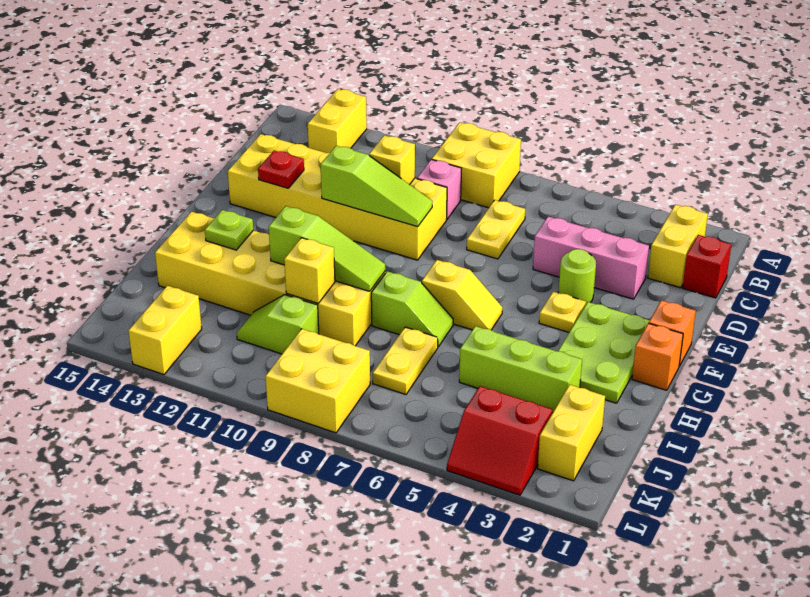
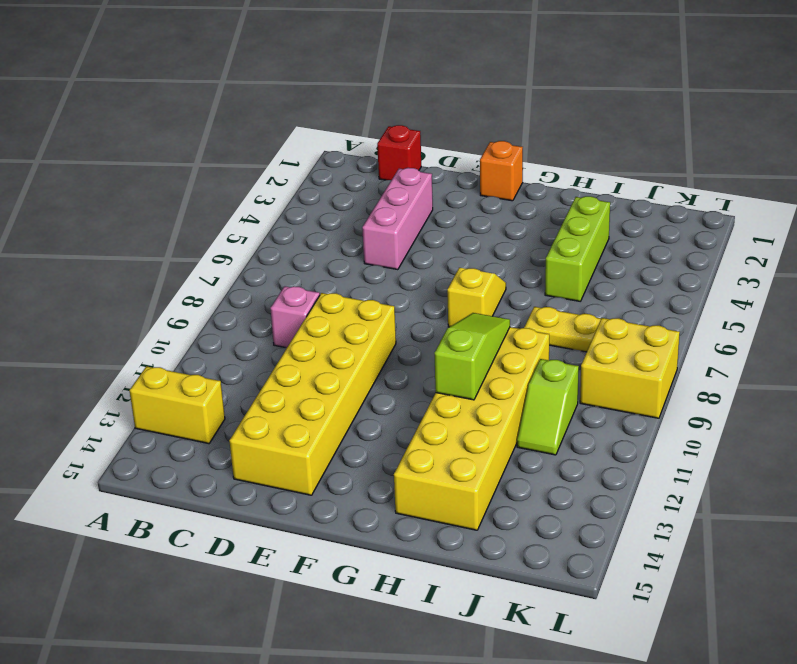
none -> yellow brick A8:B9 level 1
none -> yellow brick B2:C2 level 1
none -> yellow plate C7:D7 level 1

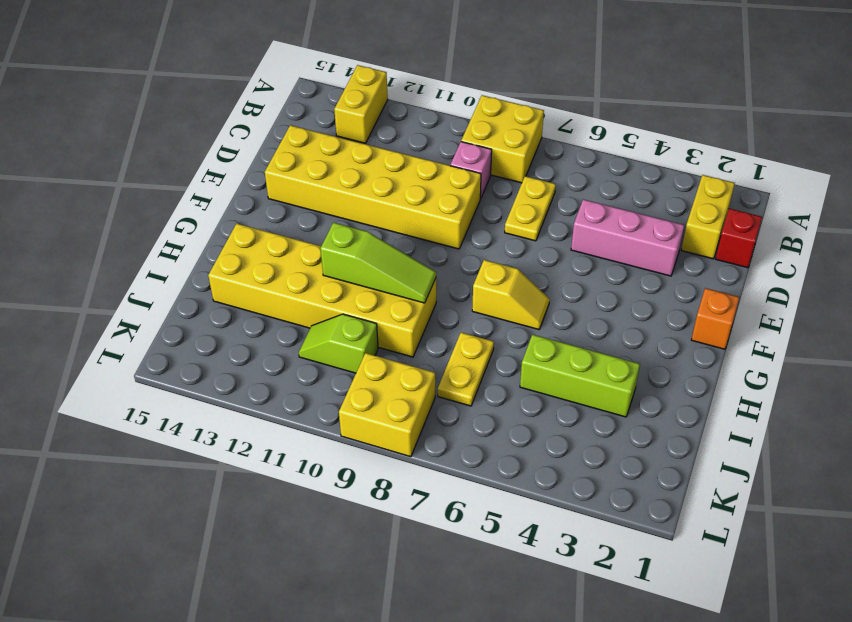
none -> lime round brick E4 level 1
none -> lime plate F2:H3 level 1
none -> yellow plate F4 level 1

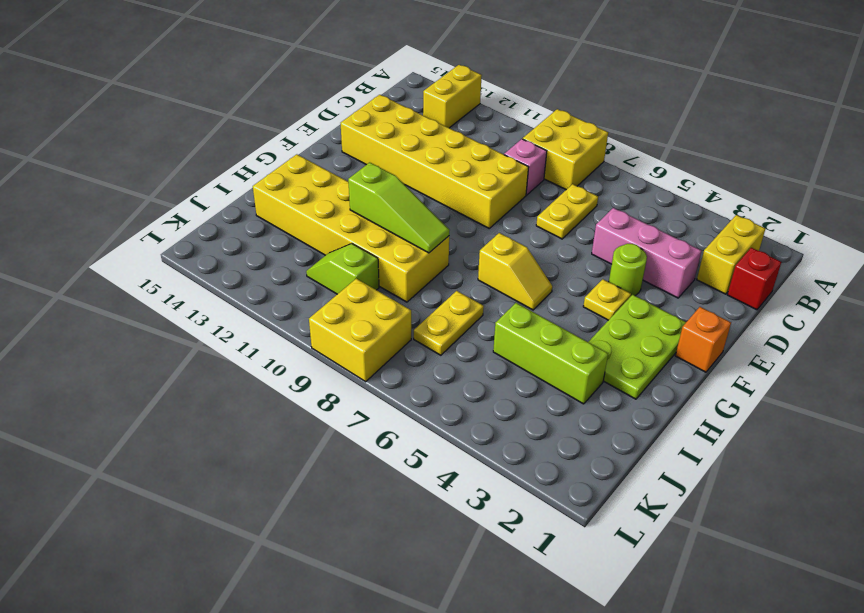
none -> orange brick G1 level 1
none -> lime slope H7:H8 level 1 top 8
none -> yellow brick J2:K2 level 1

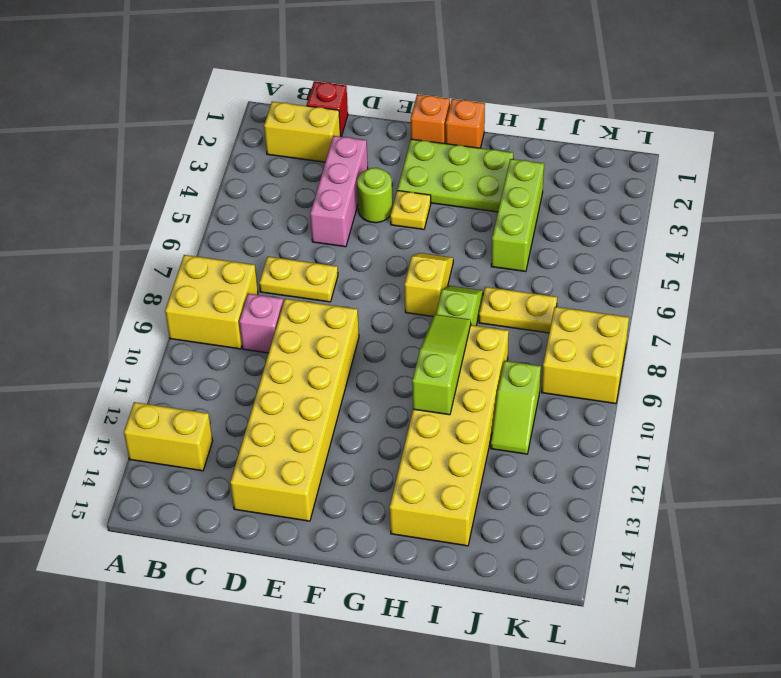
none -> yellow brick J2:K2 level 1
none -> red slope K3:L4 level 1 top K
none -> yellow brick K13:L13 level 1

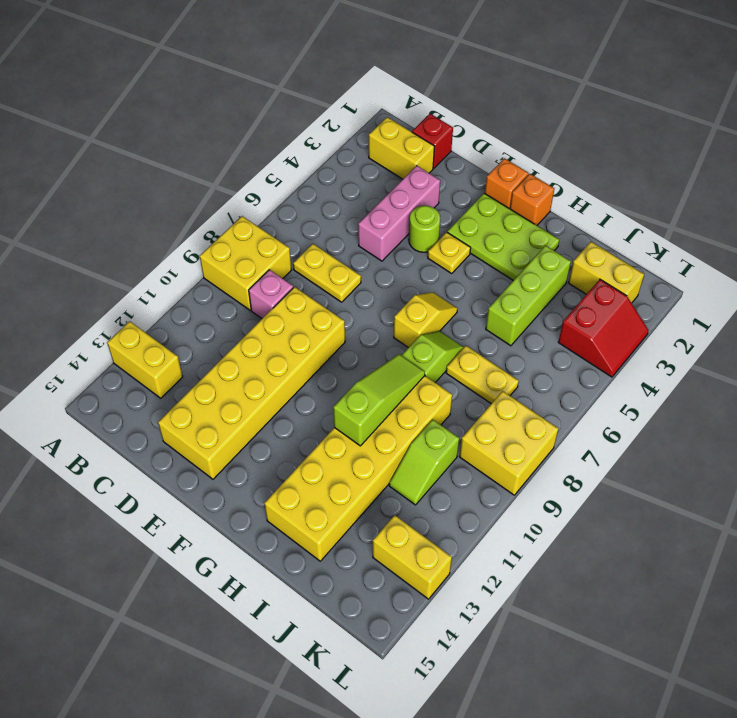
none -> yellow brick D10 level 2
none -> lime slope E9:E11 level 2 top 11
none -> red plate E13 level 2

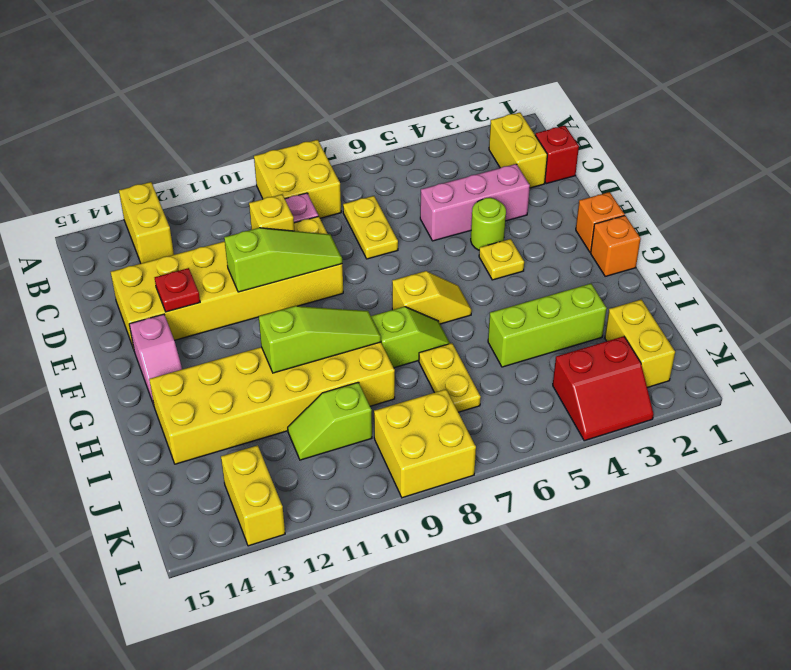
pink slope F14:G14 level 1 top F -> none
none -> lime plate F2:H3 level 1
none -> lime plate H13 level 2
none -> yellow brick I10 level 2

